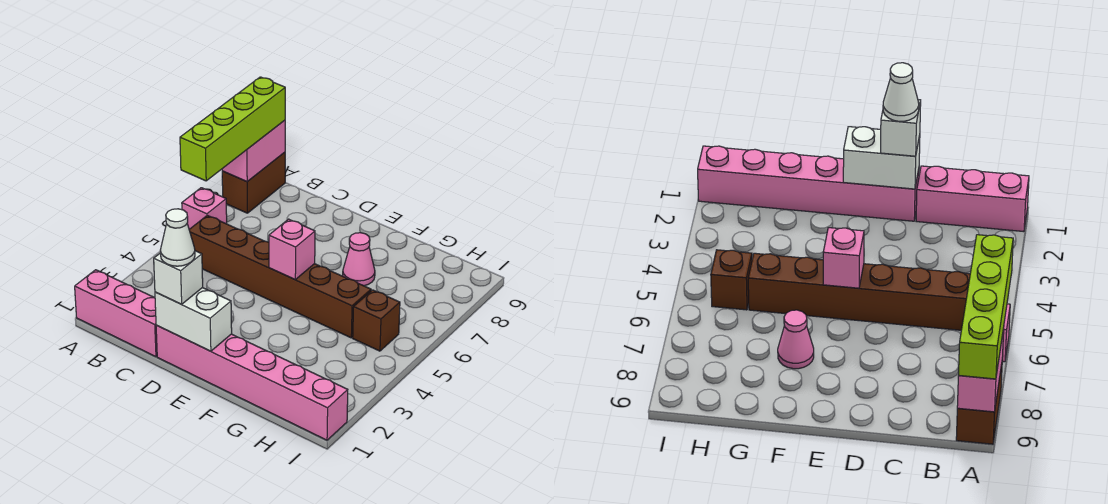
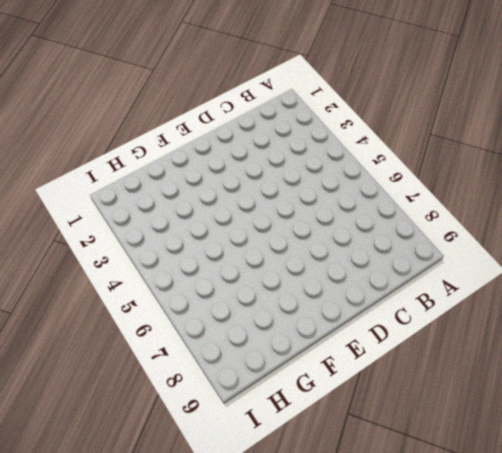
none -> pink brick A1:C1 level 1
none -> pink brick A6 level 1
none -> brown brick A8:A9 level 1

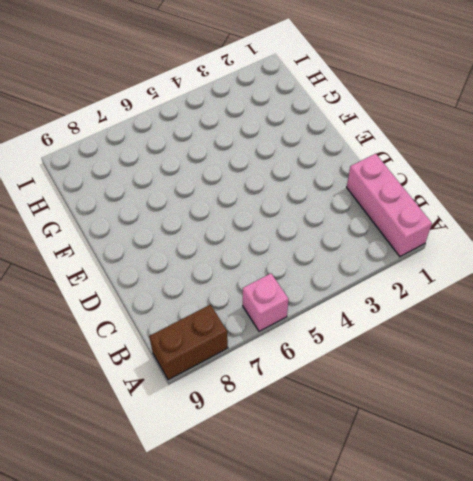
none -> brown brick B5:G5 level 1
none -> pink brick D1:I1 level 1
none -> pink cone F7 level 1

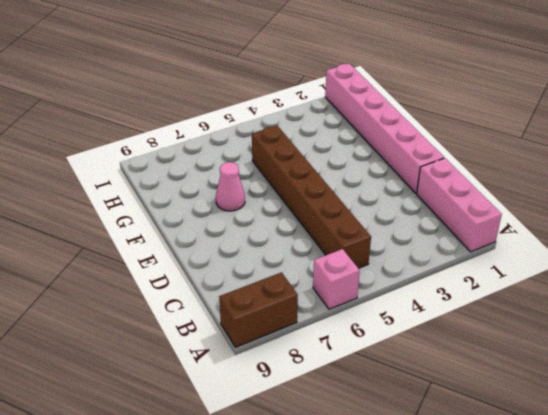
none -> brown brick H5 level 1
none -> pink brick A8:A9 level 2
none -> white brick D1:E1 level 2

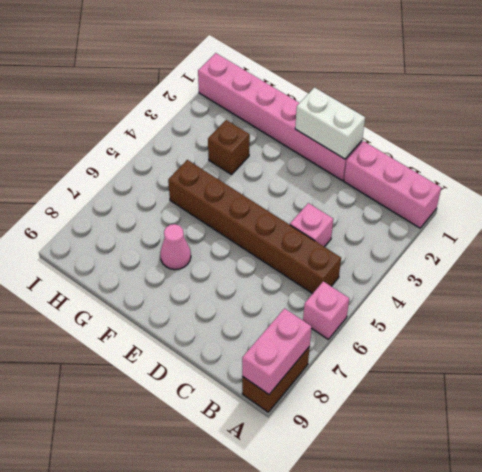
pink brick C4 level 1 -> pink brick E5 level 2
brown brick G3 level 1 -> brown brick H5 level 1
none -> lime brick A6:A9 level 3
none -> white brick D1 level 3
none -> white cone D1 level 4

